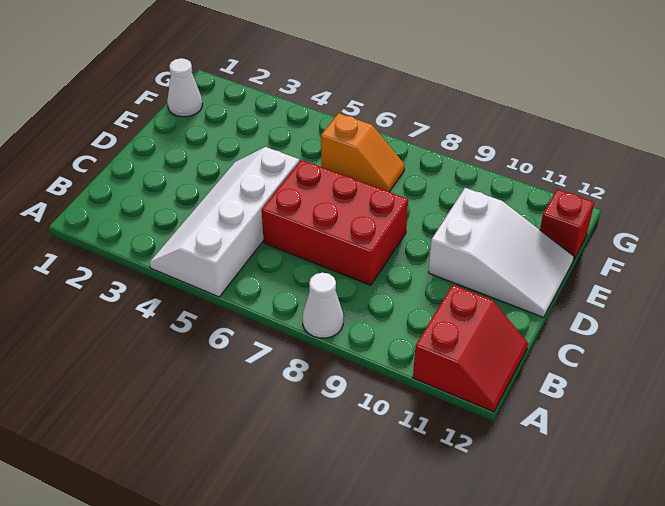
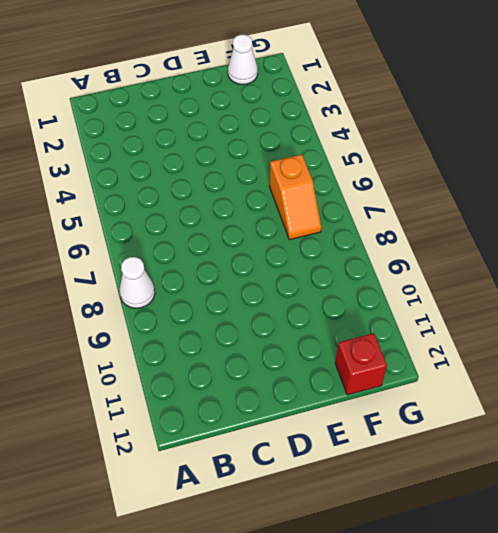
none -> white slope A4:D5 level 1 top 5
none -> red slope A11:B12 level 1 top 11

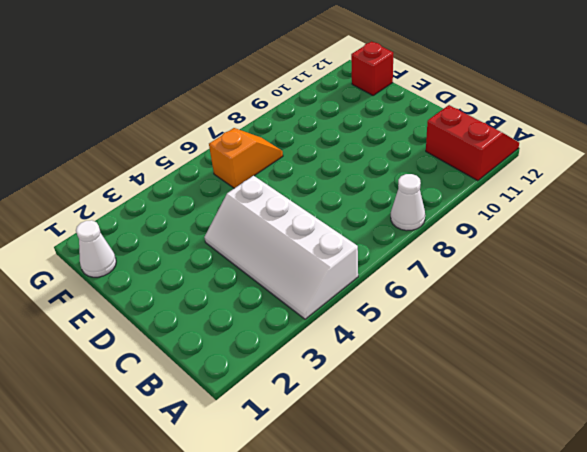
none -> red brick C6:D8 level 1
none -> white slope D10:E12 level 1 top 10

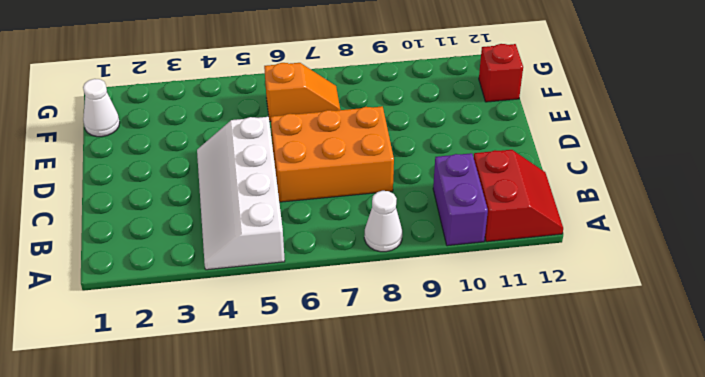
purple brick A10:B10 level 1 -> none
orange brick C6:D8 level 1 -> red brick C6:D8 level 1
none -> white slope D10:E12 level 1 top 10

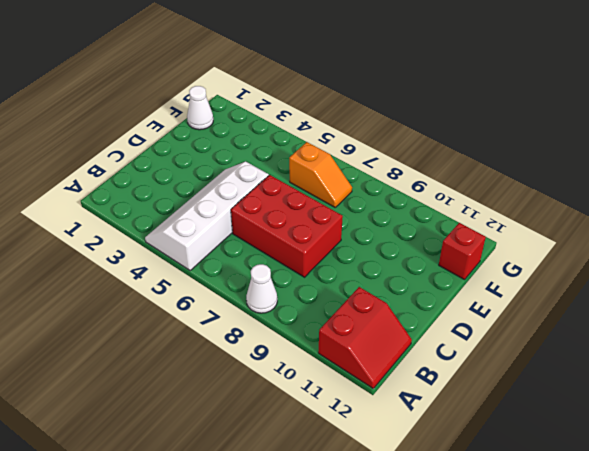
none -> white slope D10:E12 level 1 top 10

